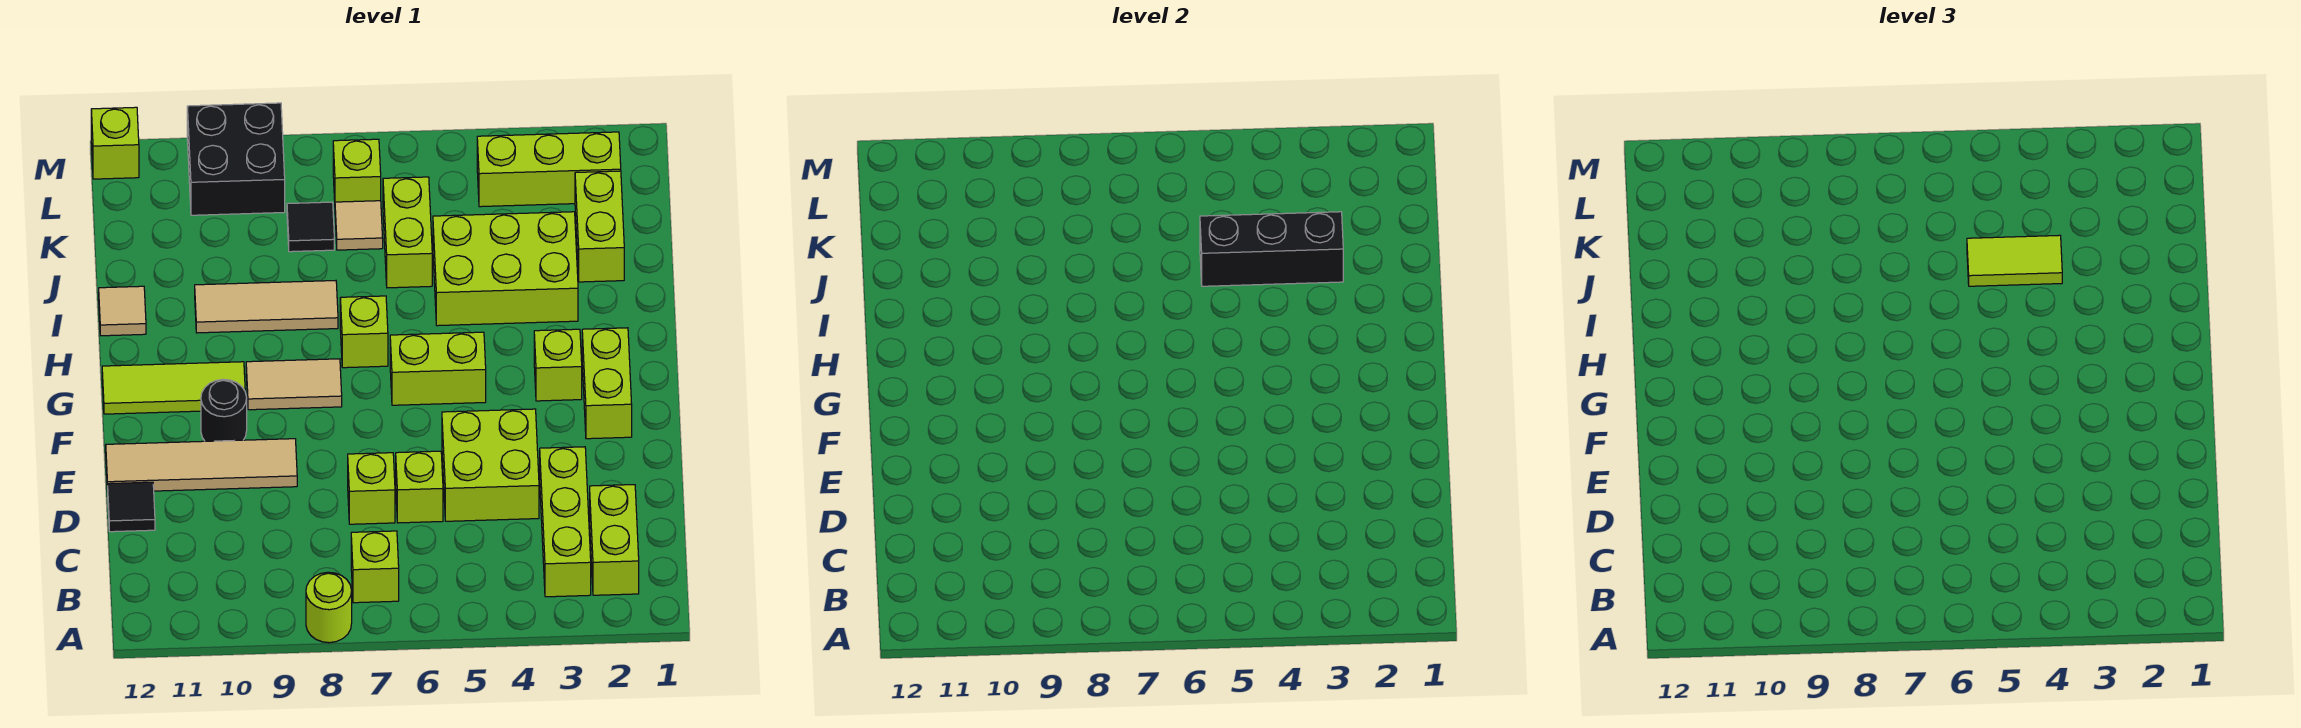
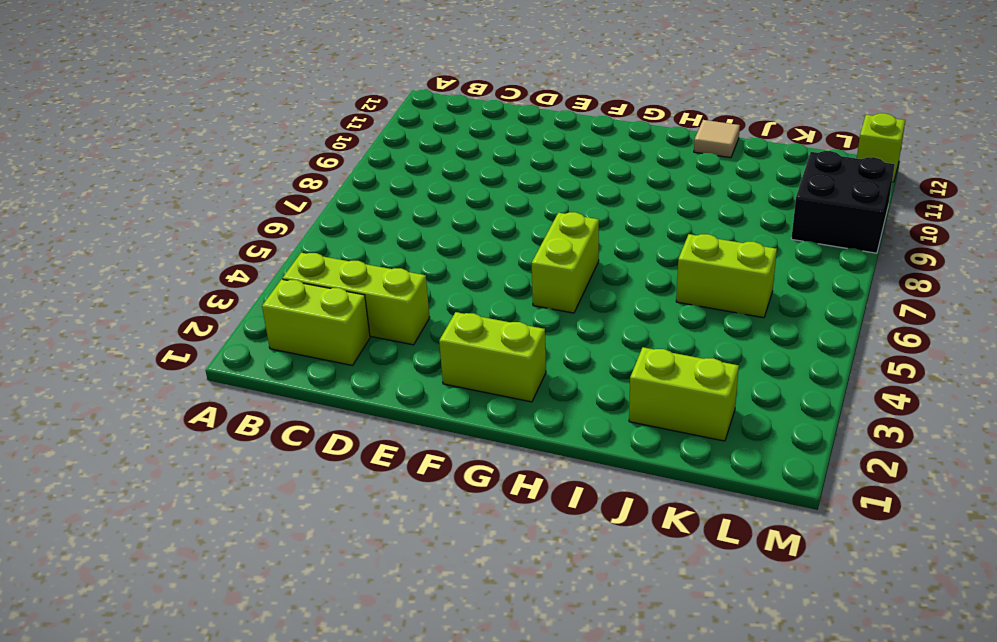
none -> lime round brick A8 level 1
none -> lime brick B7 level 1
none -> lime brick D4:E5 level 1

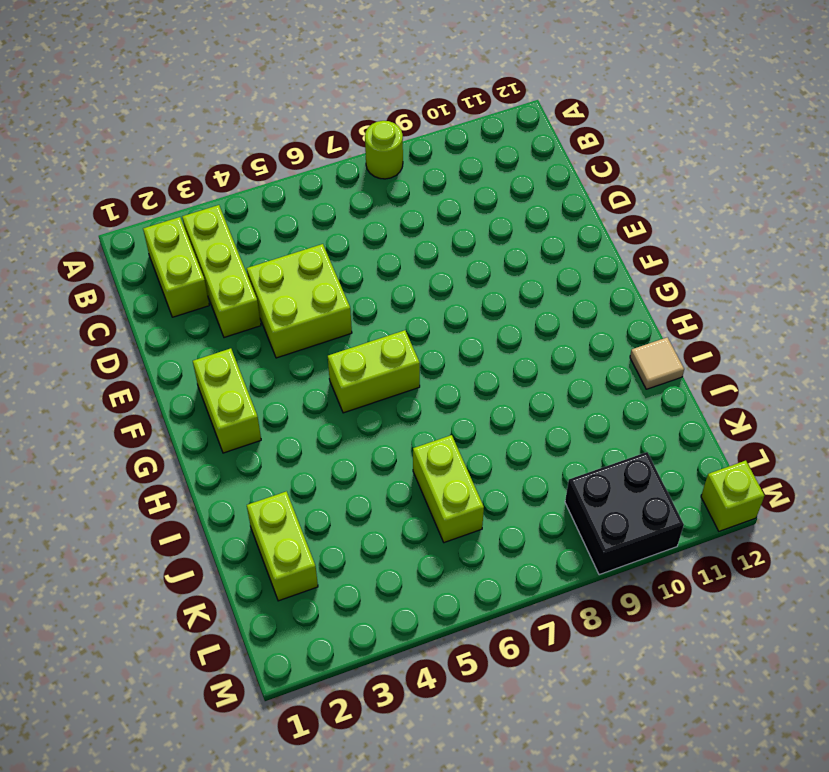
none -> lime brick B7 level 1
none -> lime brick D6 level 1
none -> lime brick D7 level 1

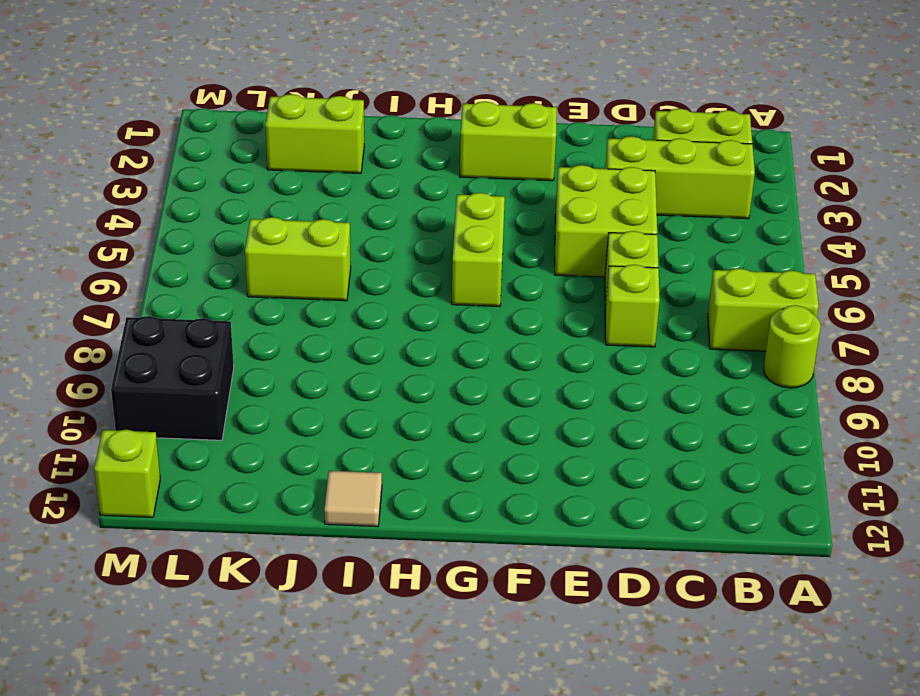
lime brick A7:B7 level 1 -> lime brick B7 level 1
none -> black tile D12 level 1
none -> tan tile E9:E12 level 1
none -> black round brick F10 level 1

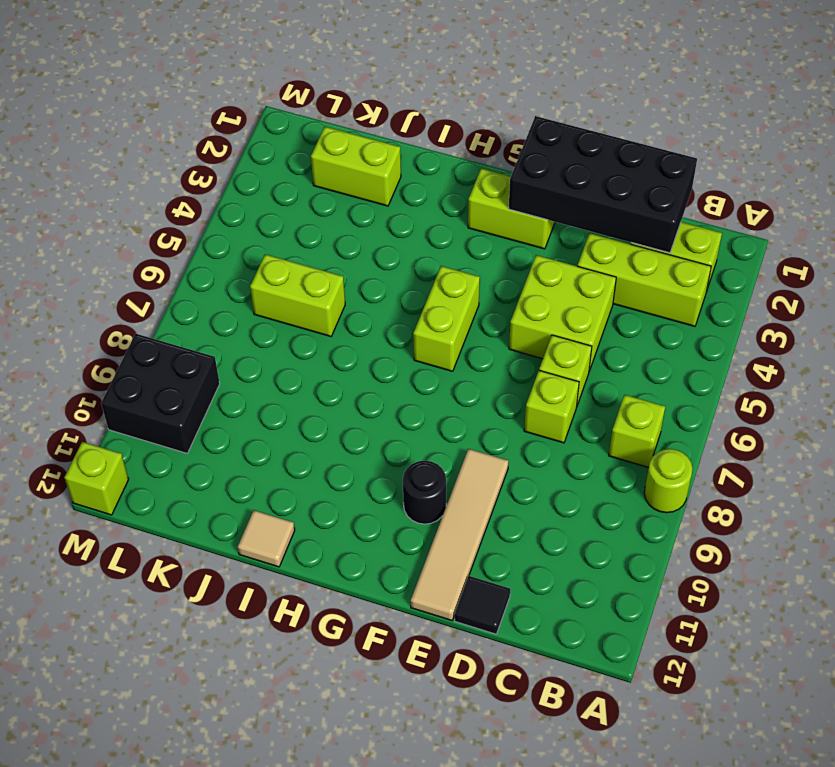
black brick C1:F2 level 2 -> none
none -> lime brick G3 level 1
none -> tan tile G8:G9 level 1
none -> lime tile G10:G12 level 1

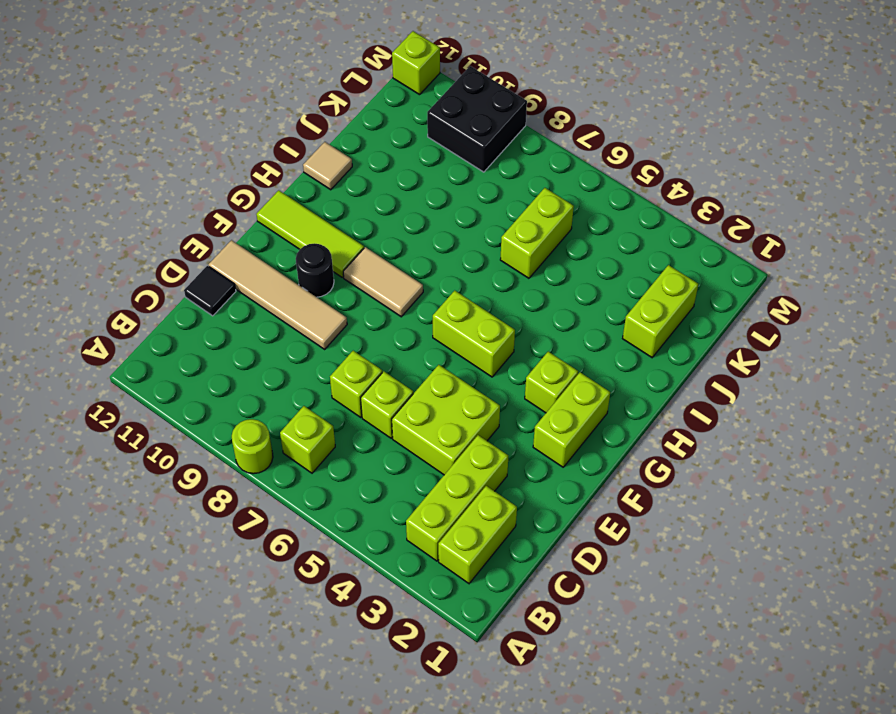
none -> lime brick H7 level 1
none -> lime brick I3:J5 level 1
none -> tan tile I8:I10 level 1

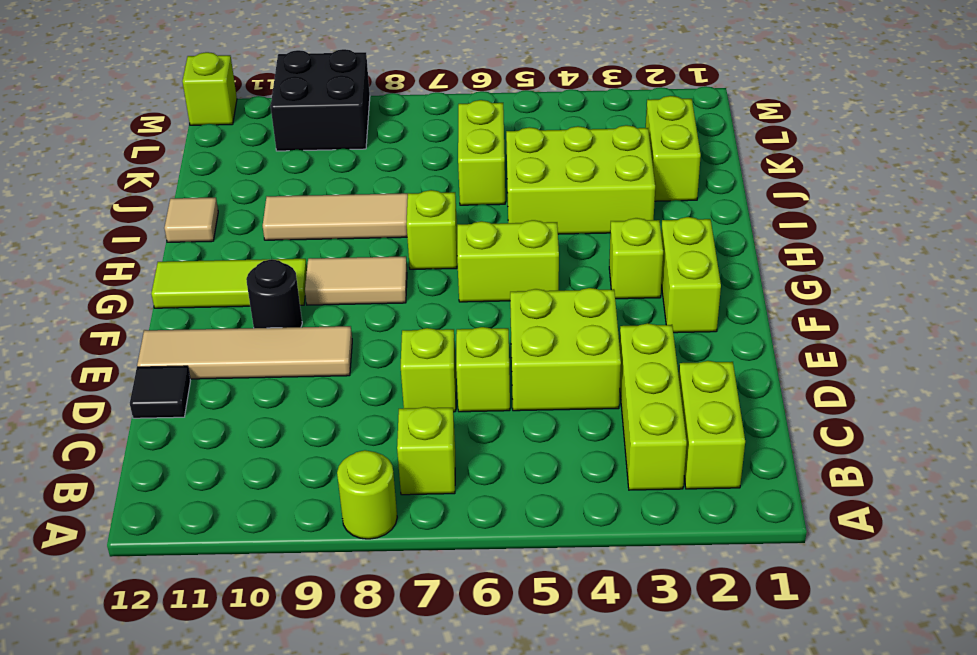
none -> tan tile K7 level 1
none -> black tile K8 level 1
none -> lime brick L2:L4 level 1

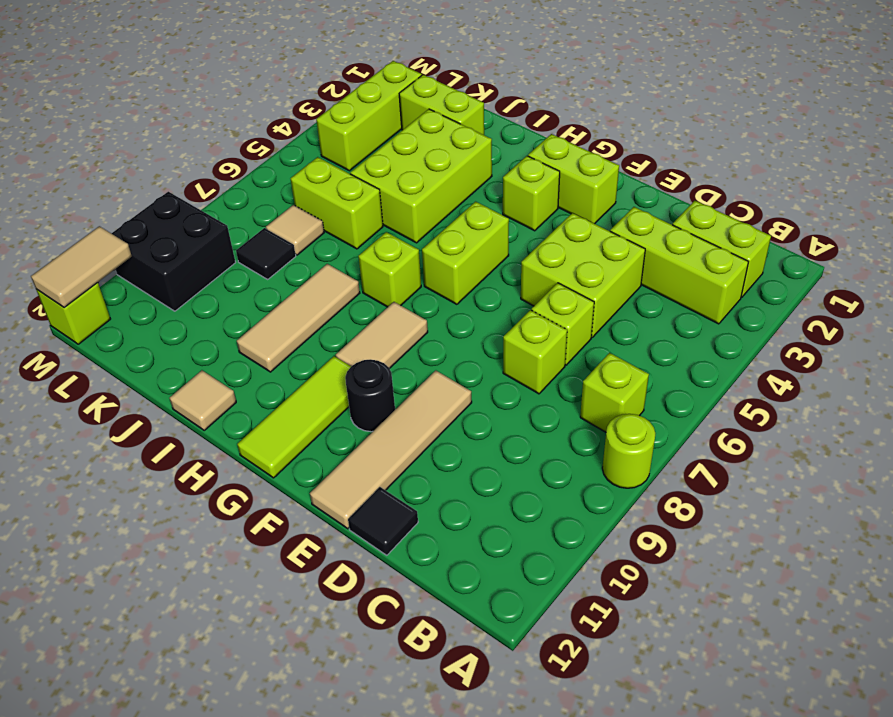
tan tile M11:M12 level 2 -> none
none -> lime brick L7 level 1
none -> black brick J3:J5 level 2
none -> lime tile J4:J5 level 3

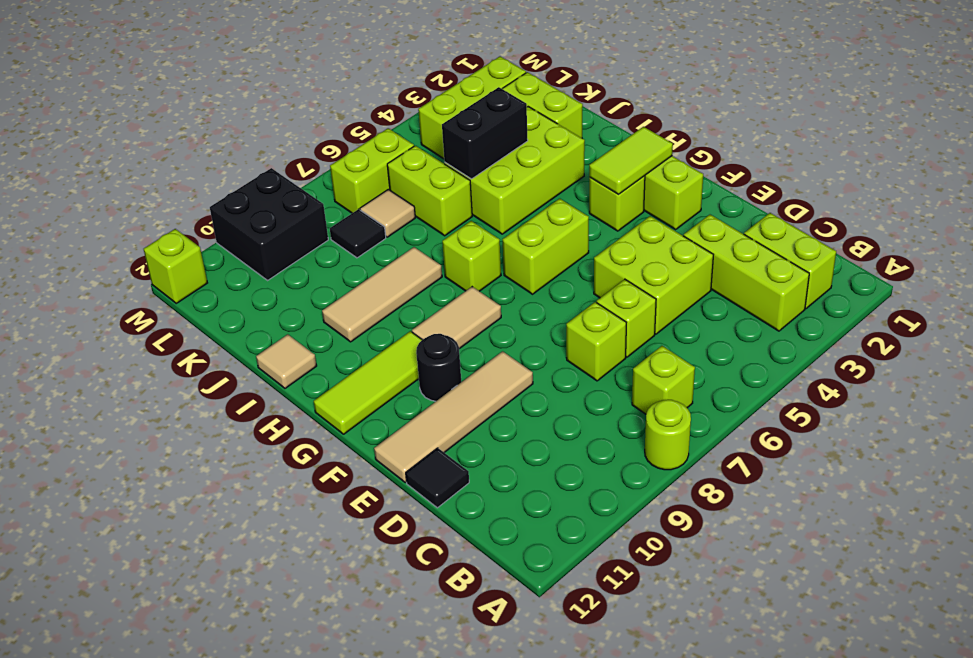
lime tile G2:G3 level 2 -> lime tile J4:J5 level 3
black brick J4:J5 level 2 -> black brick J3:J5 level 2
lime brick L6:L7 level 1 -> lime brick L7 level 1

